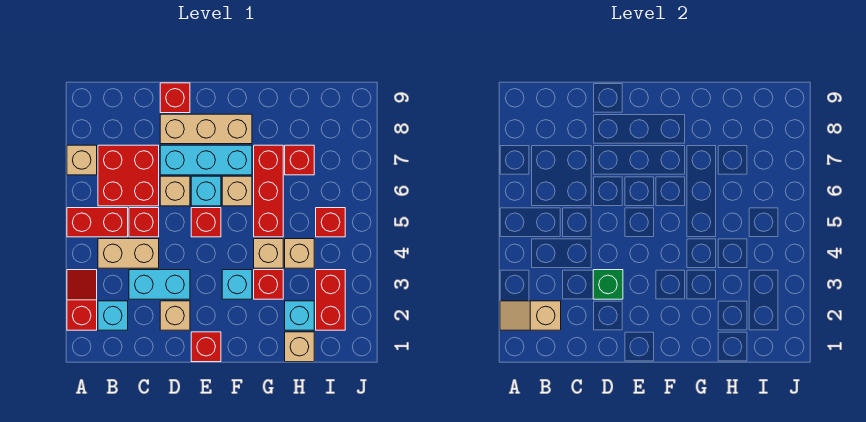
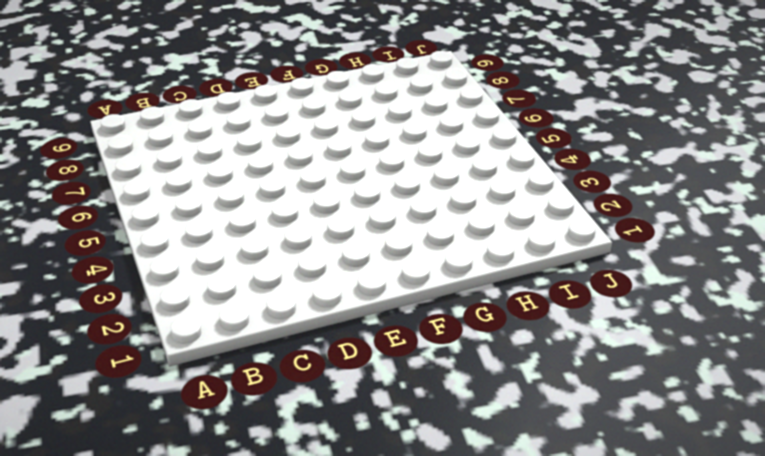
none -> red slope A2:A3 level 1 top 2
none -> red brick A5:B5 level 1
none -> tan brick A7 level 1

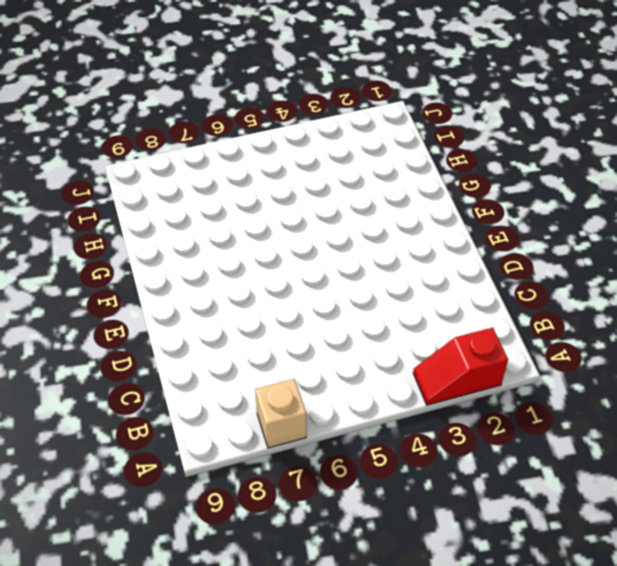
none -> red brick A5:B5 level 1
none -> cyan brick B2 level 1
none -> tan brick B4:C4 level 1

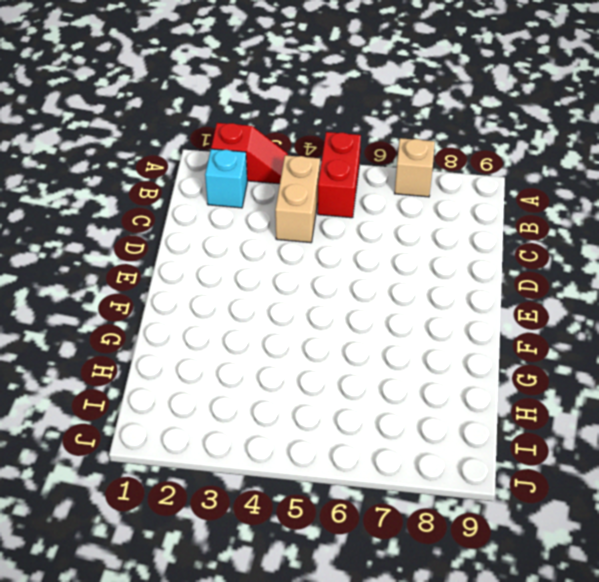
none -> red brick B6:C7 level 1
none -> cyan brick C3:D3 level 1
none -> red brick C5 level 1

